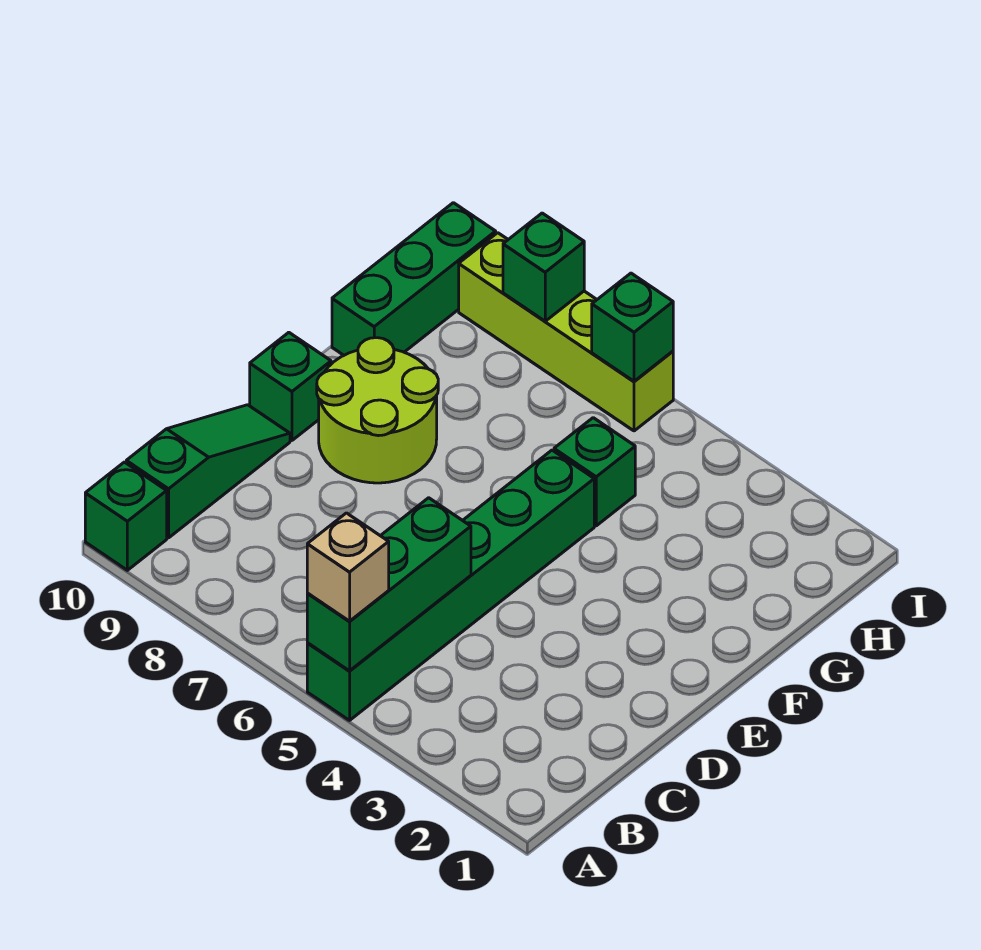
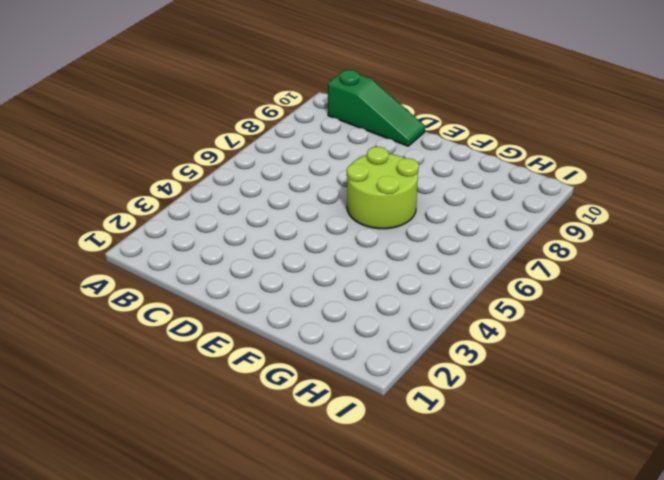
lime round brick E6:F7 level 1 -> lime round brick E8:F9 level 1
none -> green brick A5:F5 level 1
none -> green brick A10 level 1
none -> green brick E10 level 1

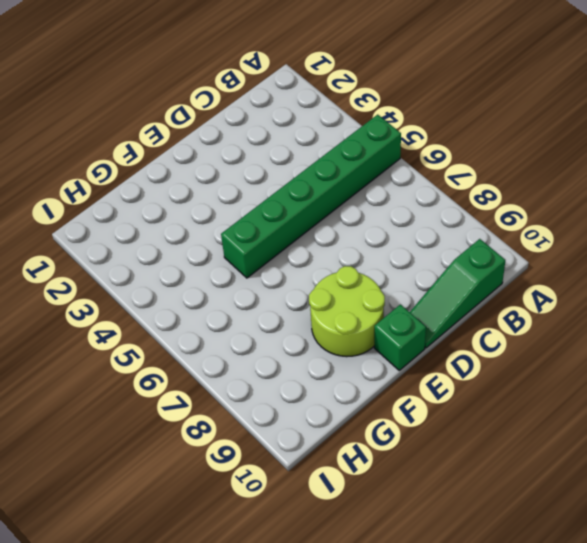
none -> green brick A10 level 1
none -> green brick G5 level 1
none -> green brick G10:I10 level 1

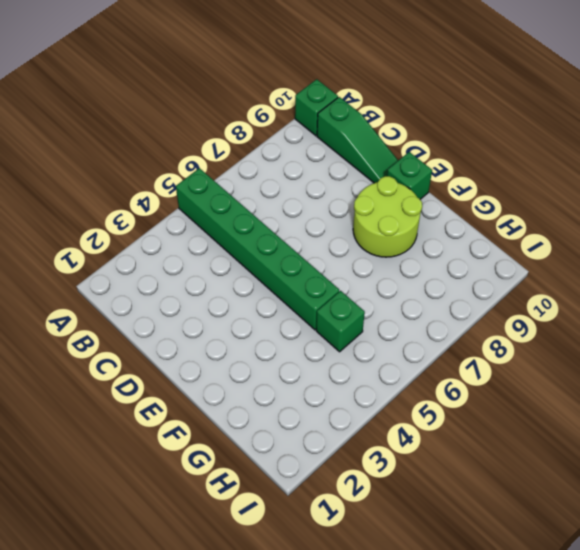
none -> green brick G10:I10 level 1
none -> lime brick I6:I9 level 1
none -> green brick A5:C5 level 2

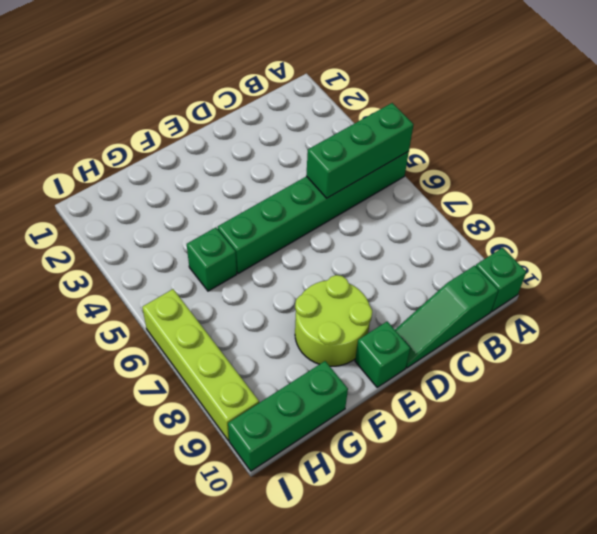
none -> green brick I6 level 2
none -> green brick I8 level 2
none -> tan brick A5 level 3

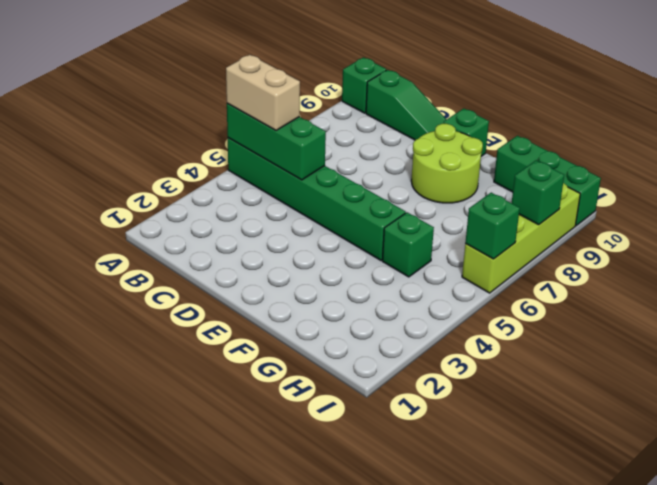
tan brick A5:B5 level 3 -> tan brick A5 level 3

